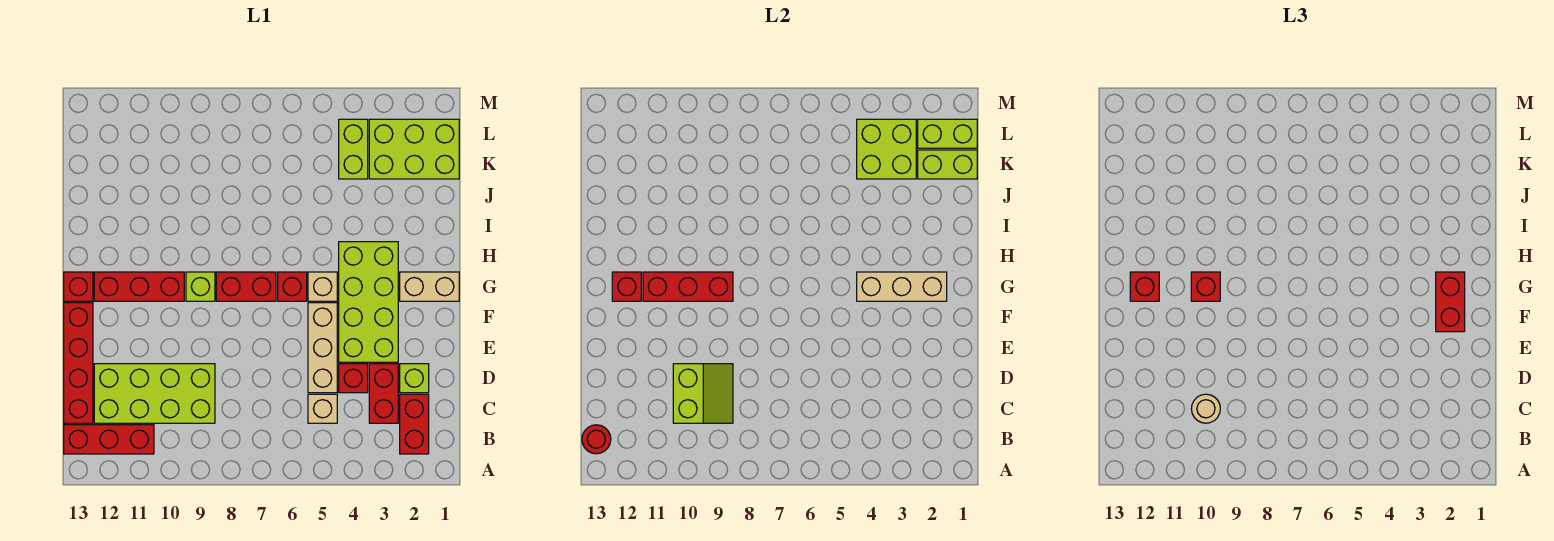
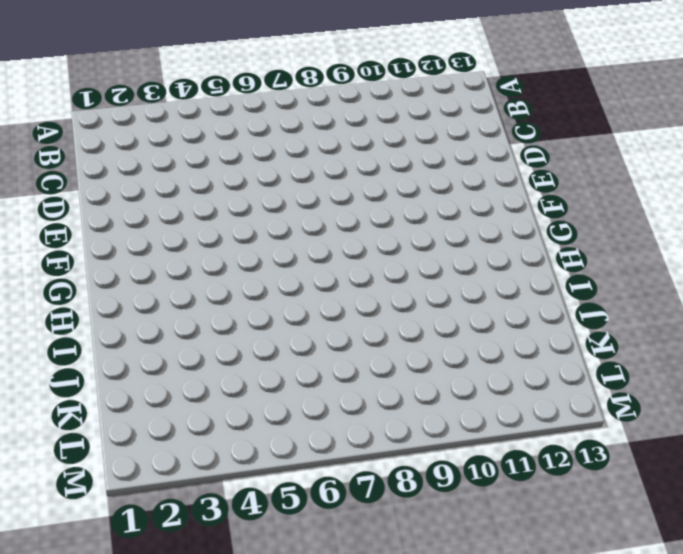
none -> red brick B2:C2 level 1
none -> red brick B11:B13 level 1
none -> red brick C3:D3 level 1
none -> tan brick C5 level 1

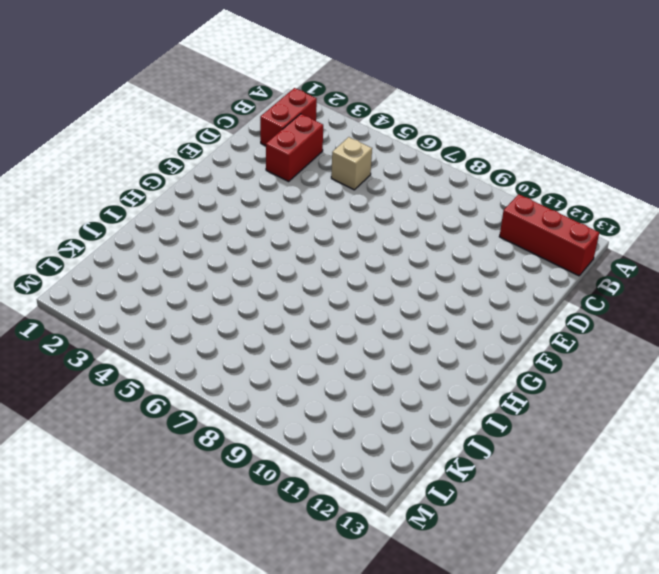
none -> lime brick C9:D12 level 1
none -> red brick C13:F13 level 1
none -> lime brick D2 level 1
none -> red brick D4 level 1

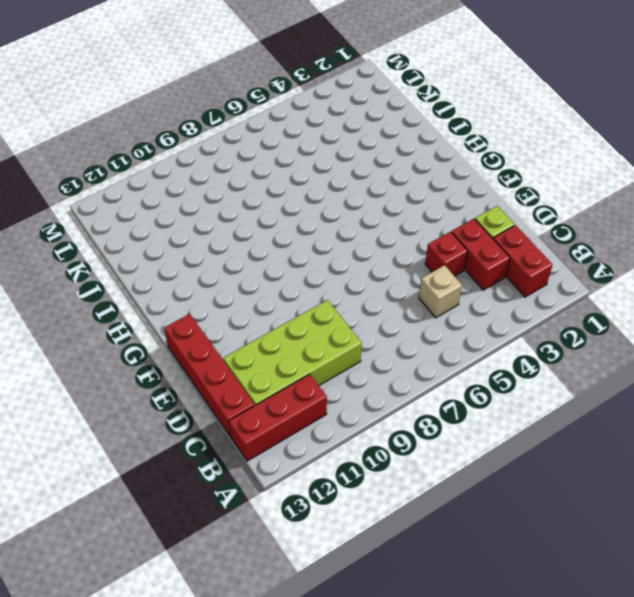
none -> tan brick D5:F5 level 1
none -> lime brick E3:H4 level 1
none -> tan brick G1:G2 level 1
none -> tan brick G5 level 1

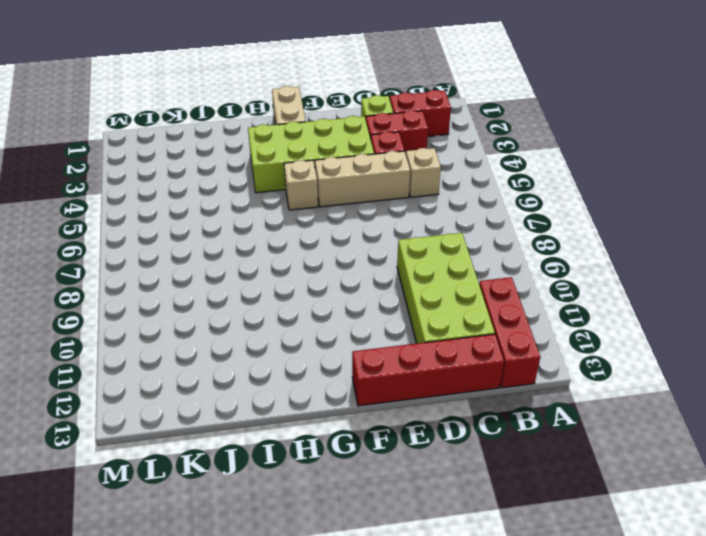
none -> red brick G6 level 1
none -> red brick G7:G8 level 1
none -> lime brick G9 level 1
none -> red brick G10:G12 level 1

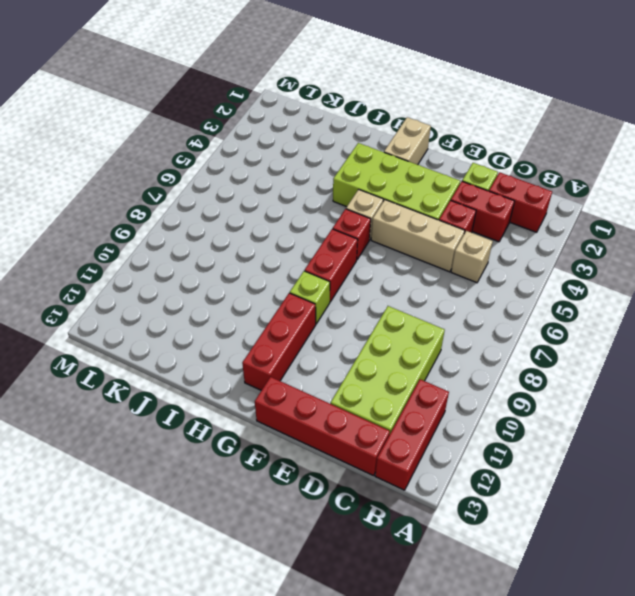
none -> red brick G13 level 1
none -> lime brick K1:L3 level 1
none -> lime brick K4:L4 level 1
none -> red round brick B13 level 2

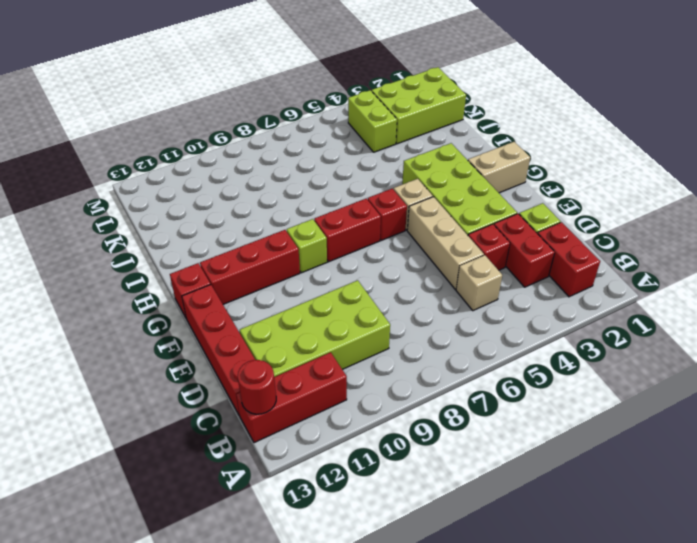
none -> lime slope C9:D10 level 2 top 10
none -> tan brick G2:G4 level 2
none -> red brick G9:G11 level 2
none -> red brick G12 level 2

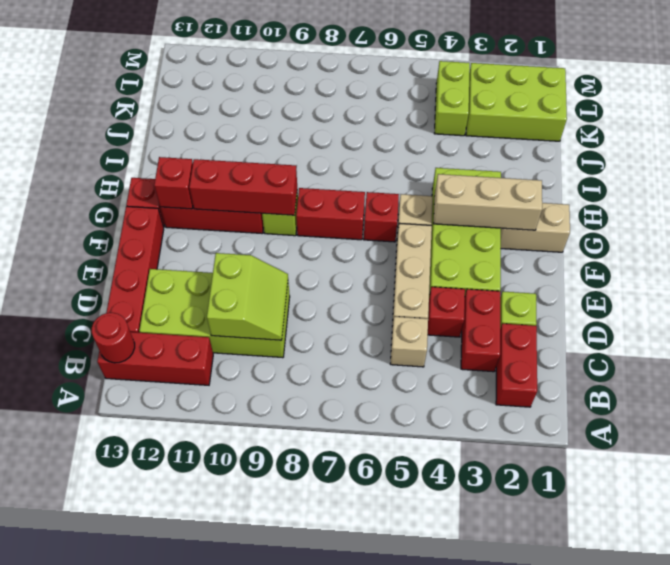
none -> lime brick K1:K2 level 2
none -> lime brick K3:L4 level 2
none -> lime brick L1:L2 level 2
none -> tan round brick C10 level 3

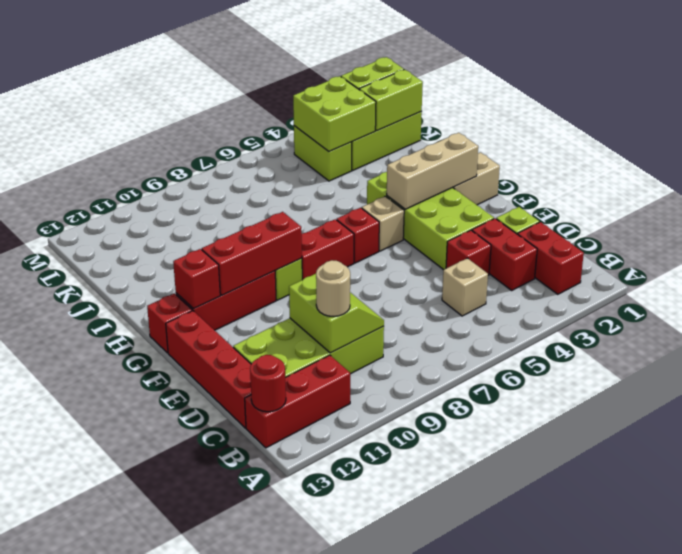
none -> tan brick D5:F5 level 1
none -> red brick F2:G2 level 3
none -> red brick G10 level 3
none -> red brick G12 level 3

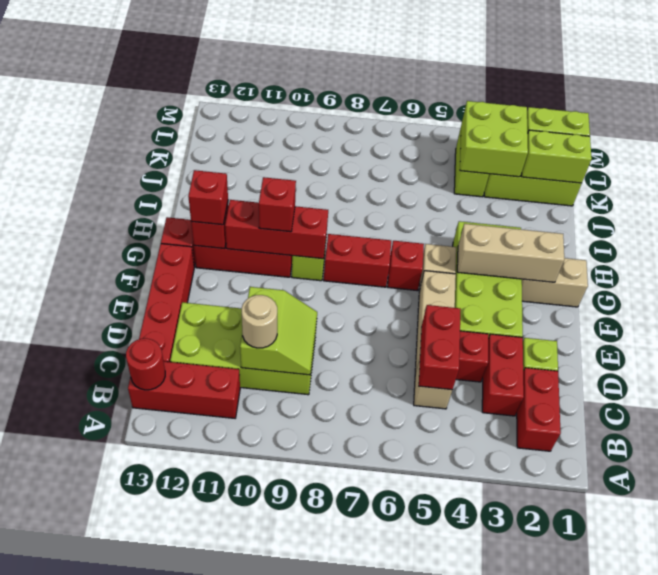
red brick C5:D5 level 2 -> red brick F2:G2 level 3

